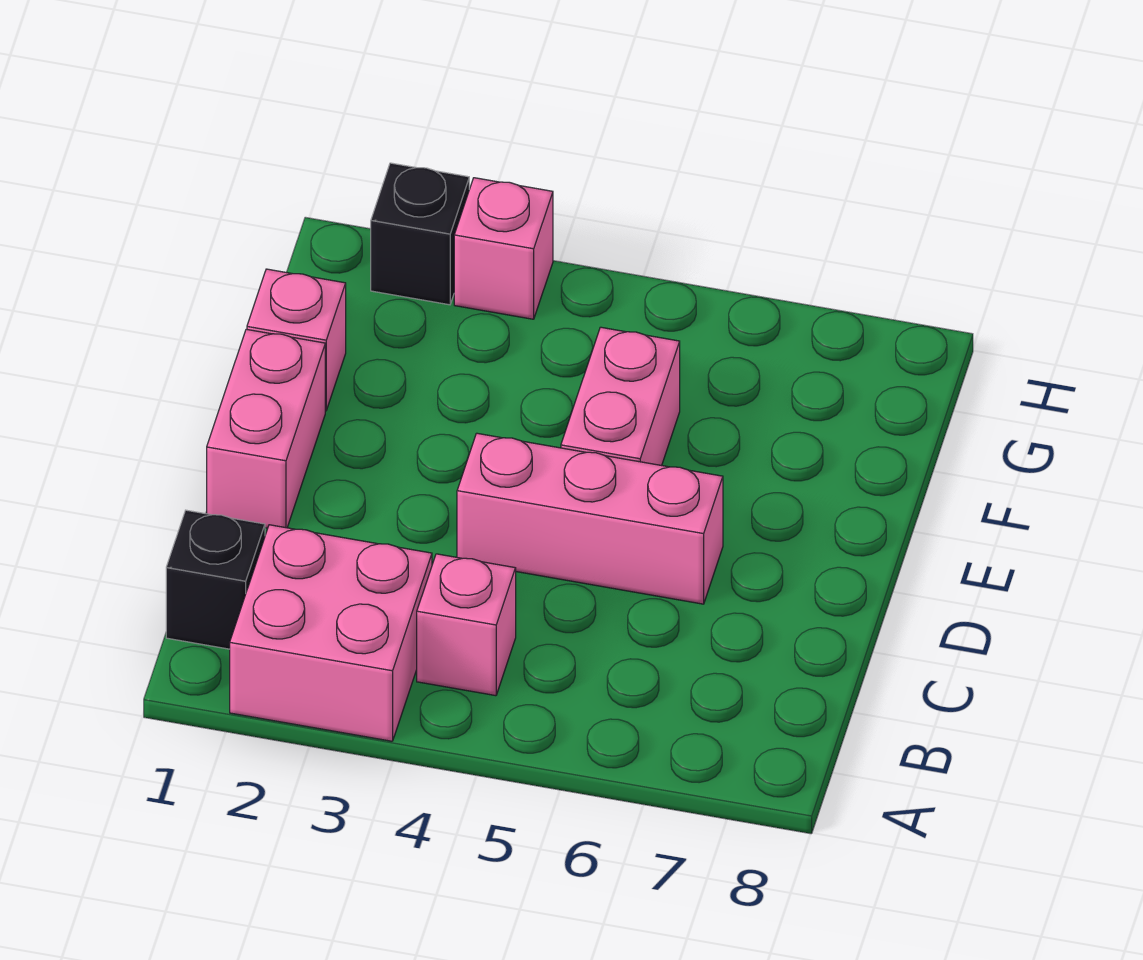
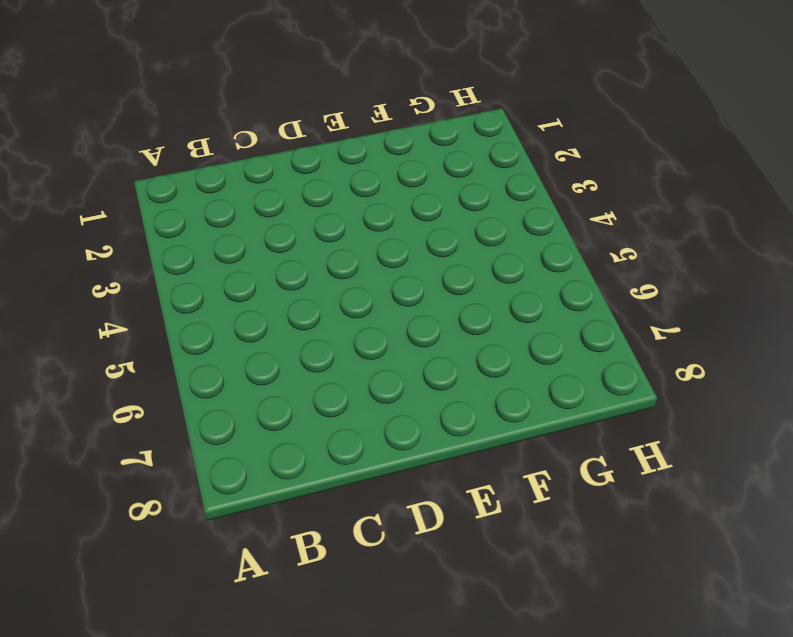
none -> pink brick A2:B3 level 1
none -> black brick B1 level 1

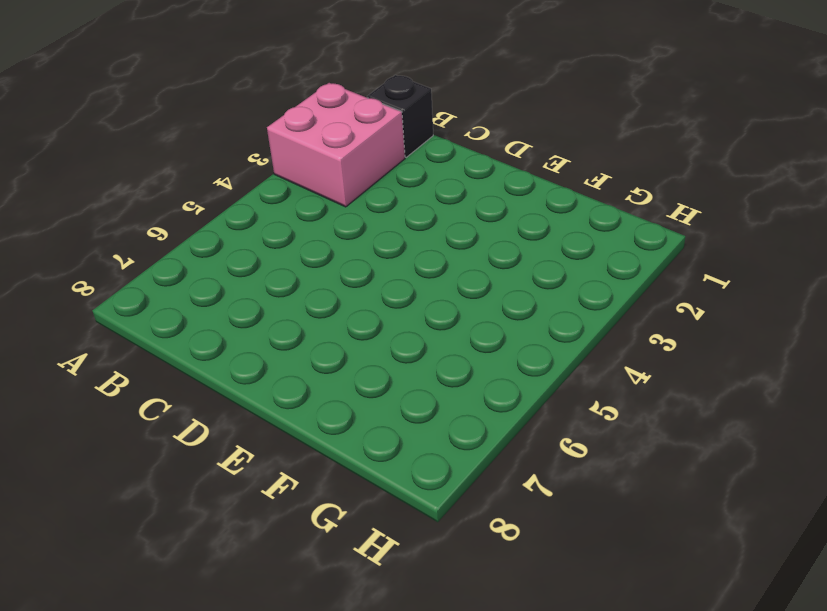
none -> pink brick B4 level 1
none -> pink brick D1:E1 level 1

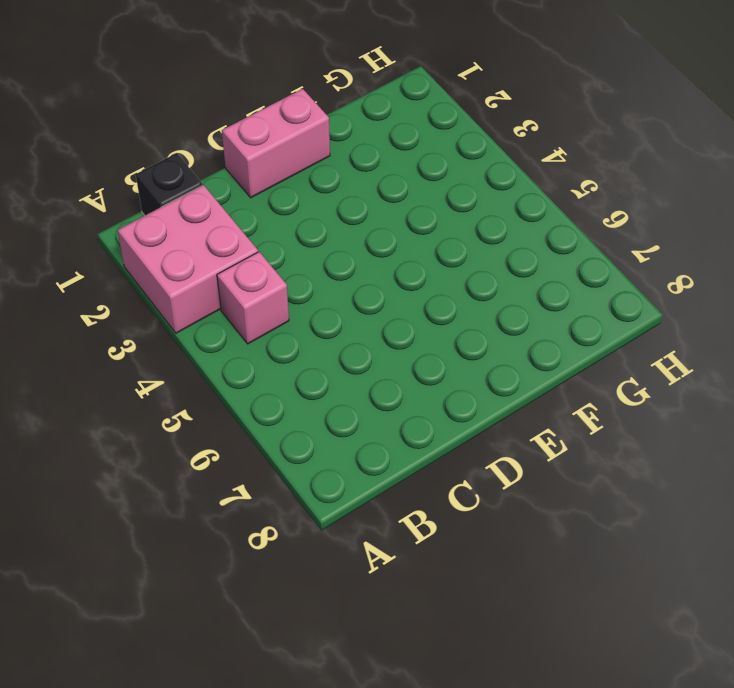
none -> pink brick D4:D6 level 1
none -> pink brick E5:F5 level 1

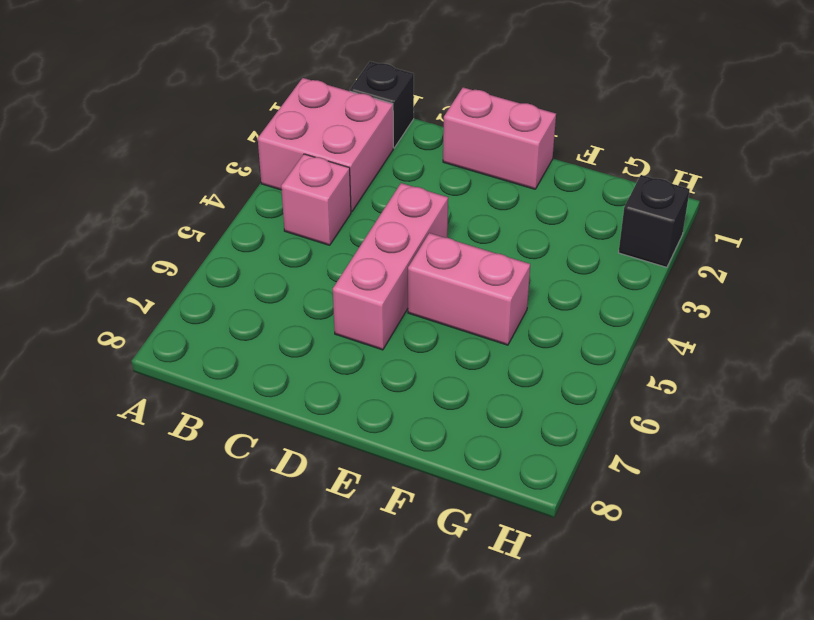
none -> pink brick F1 level 1
none -> pink brick H3 level 1

